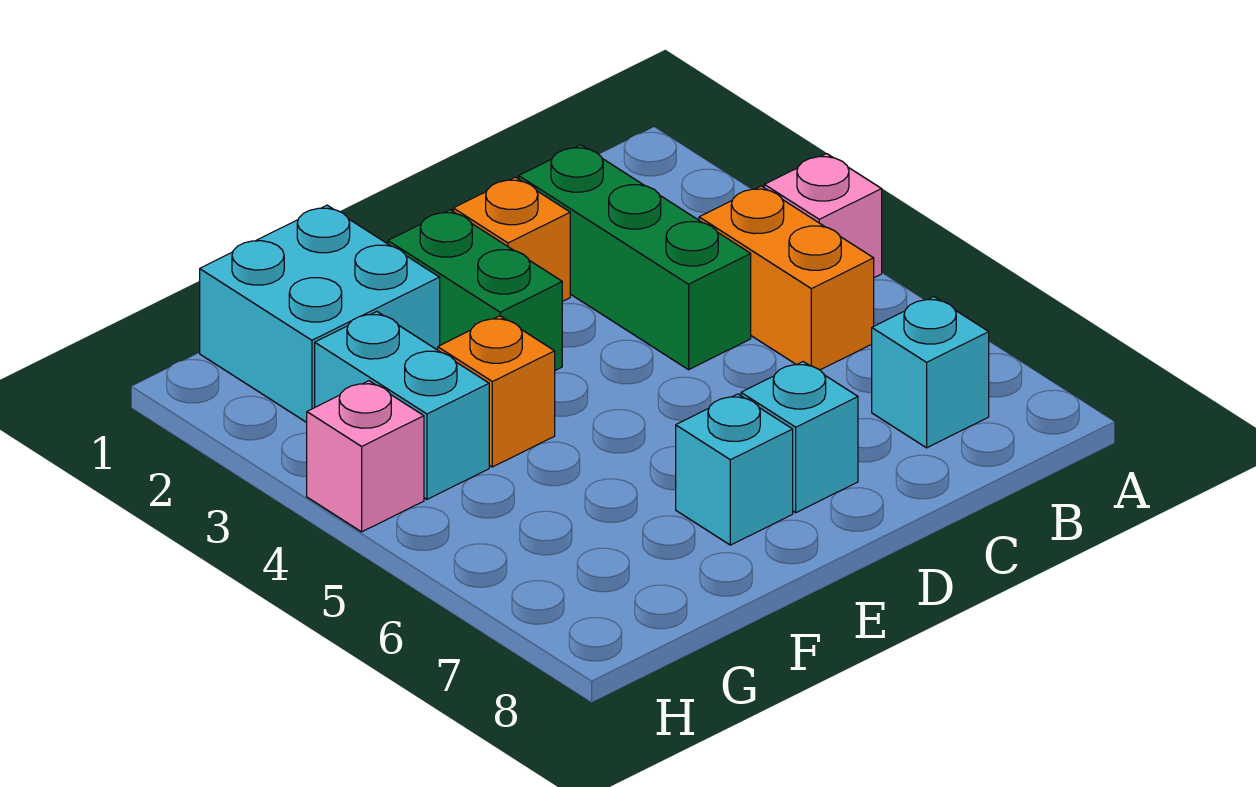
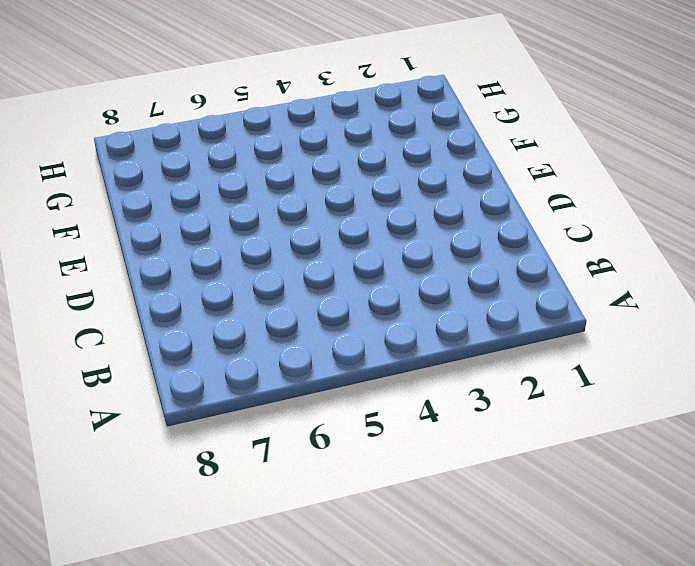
none -> pink brick A4 level 1
none -> orange brick B4:B5 level 1
none -> cyan brick B7 level 1

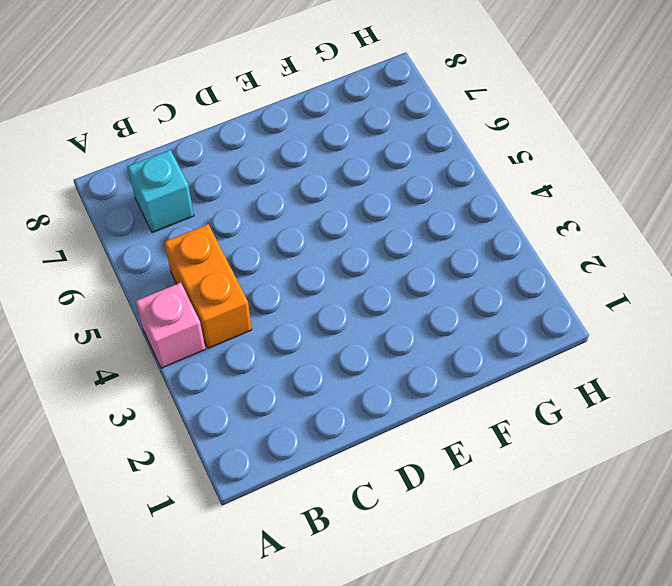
none -> green brick C2:C4 level 1
none -> orange brick D2 level 1
none -> cyan brick D7 level 1

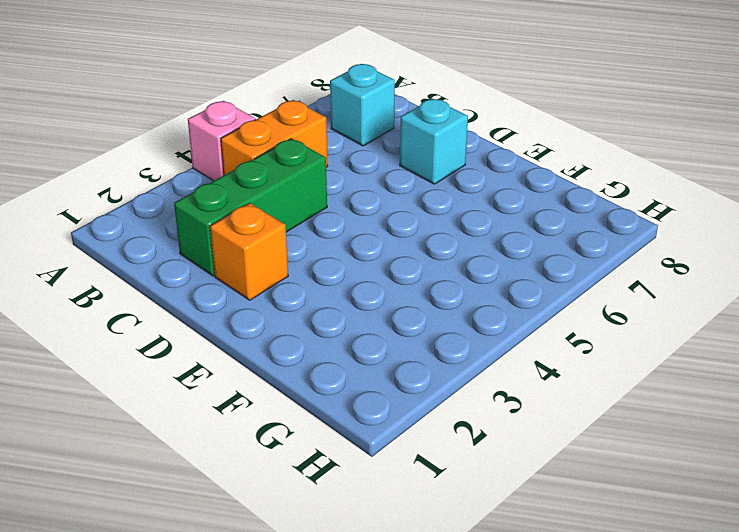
none -> green brick E2:E3 level 1
none -> cyan brick E7 level 1
none -> cyan brick F1:G2 level 1

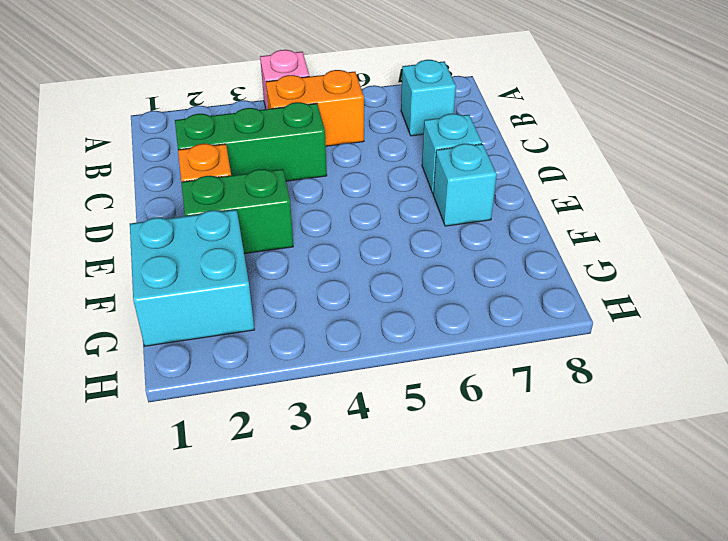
none -> orange brick F4 level 1
none -> cyan brick G3:G4 level 1
none -> pink brick H4 level 1

